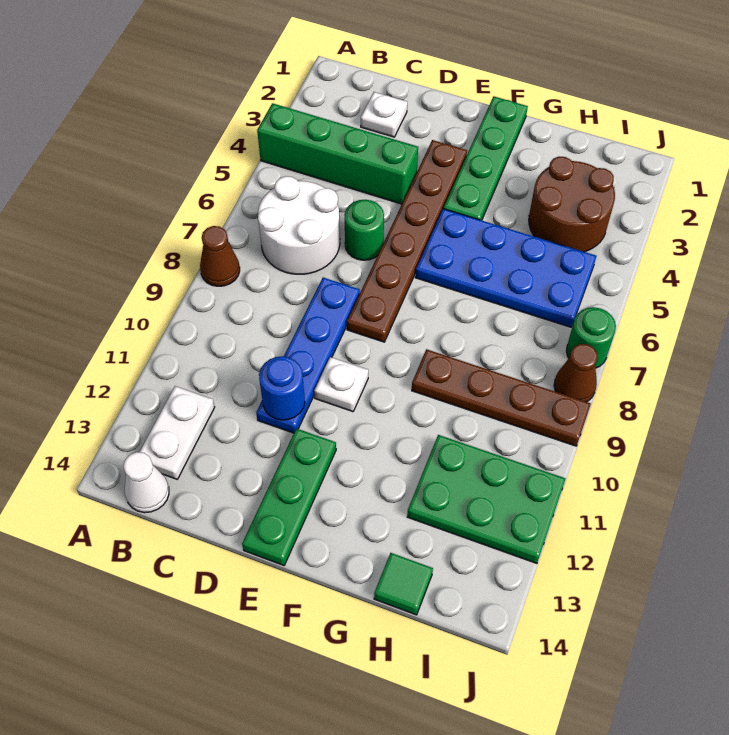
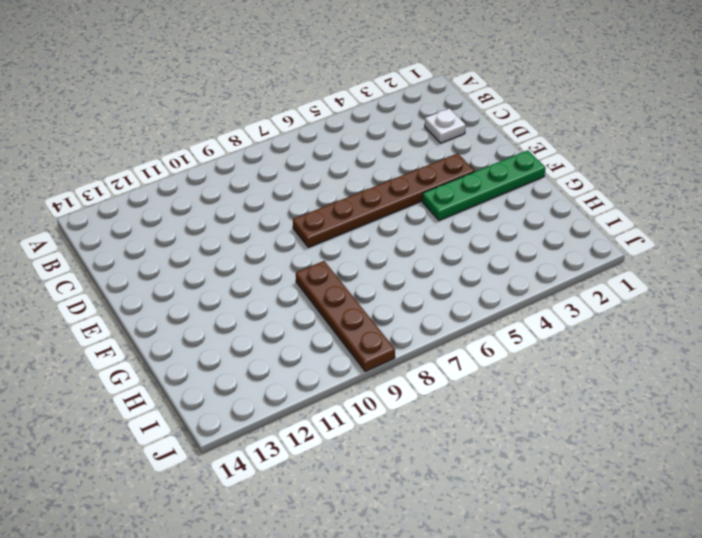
none -> green brick A4:D4 level 1
none -> brown cone A8 level 1
none -> white round brick B6:C7 level 1

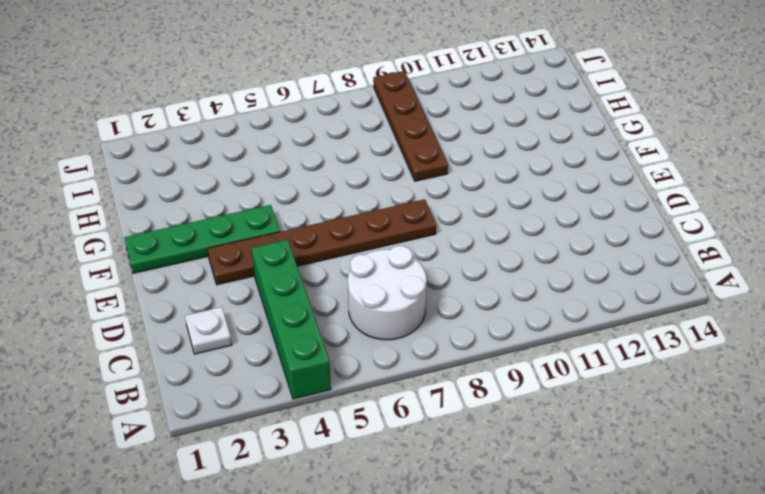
none -> brown cone A8 level 1
none -> white plate B12:B13 level 1
none -> white cone B14 level 1

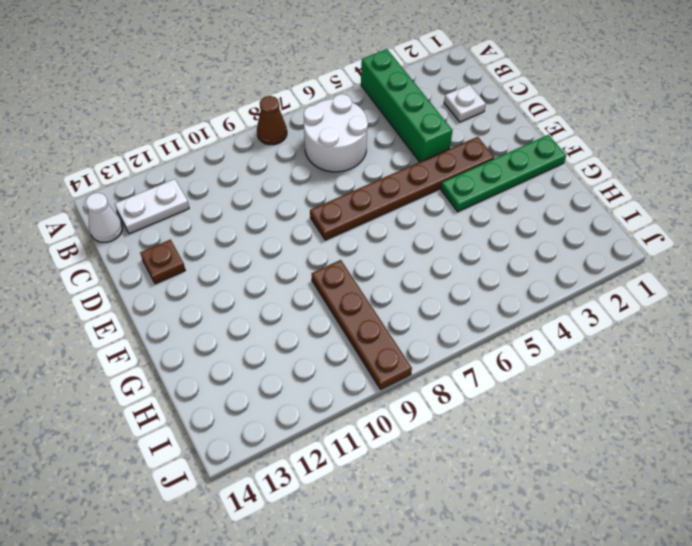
brown plate D13 level 1 -> none
none -> green round brick D6 level 1
none -> blue plate D8:D11 level 1
none -> white plate E10 level 1

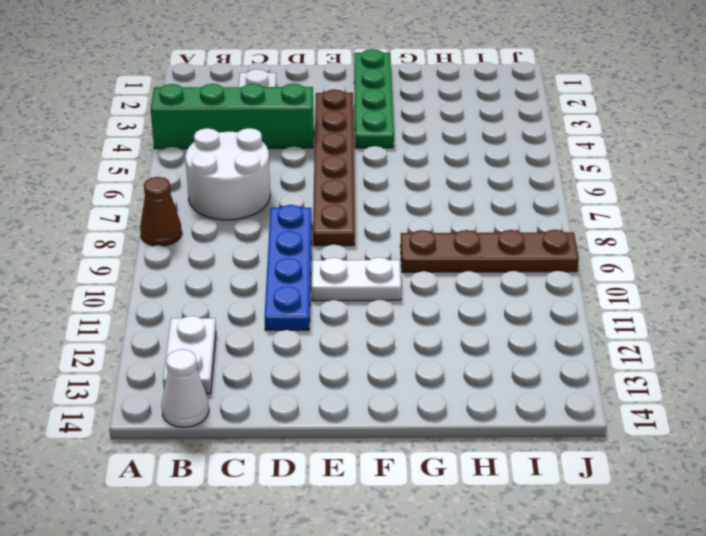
white plate E10:F10 level 1 -> white plate E10 level 1
none -> green round brick D6 level 1
none -> green plate E12:E14 level 1
none -> blue plate F5:I6 level 1

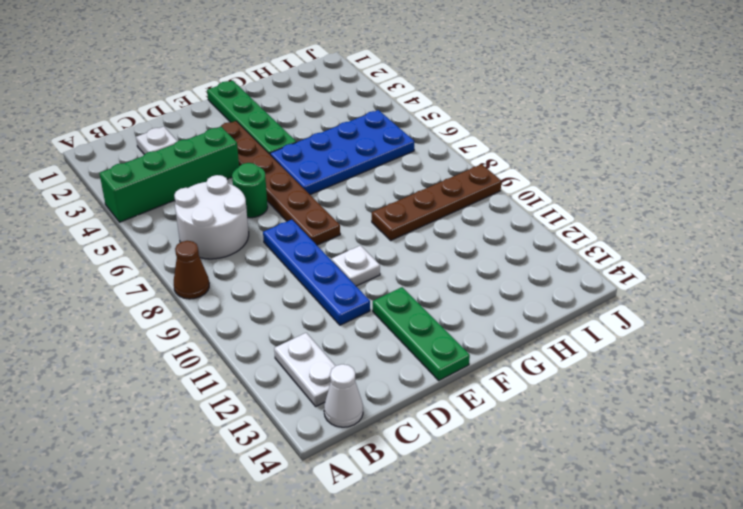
none -> brown round brick H3:I4 level 1
none -> green plate H11:J12 level 1
none -> green tile H14 level 1

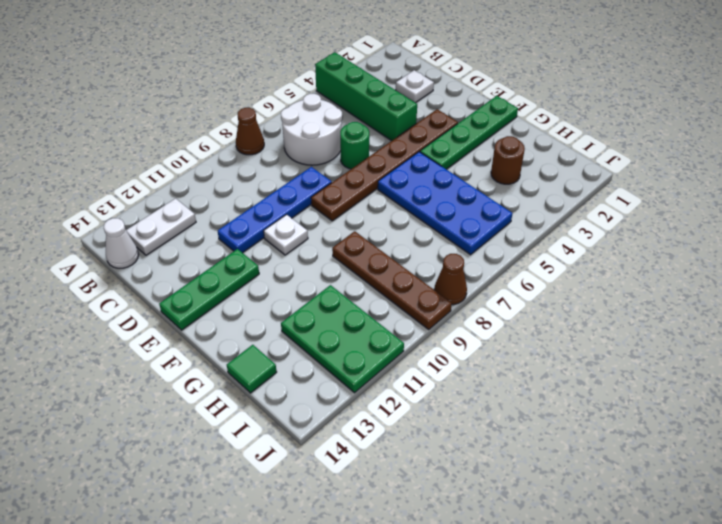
brown round brick H3 level 1 -> brown round brick H3:I4 level 1
none -> green round brick J7 level 1
none -> blue round brick D11 level 2

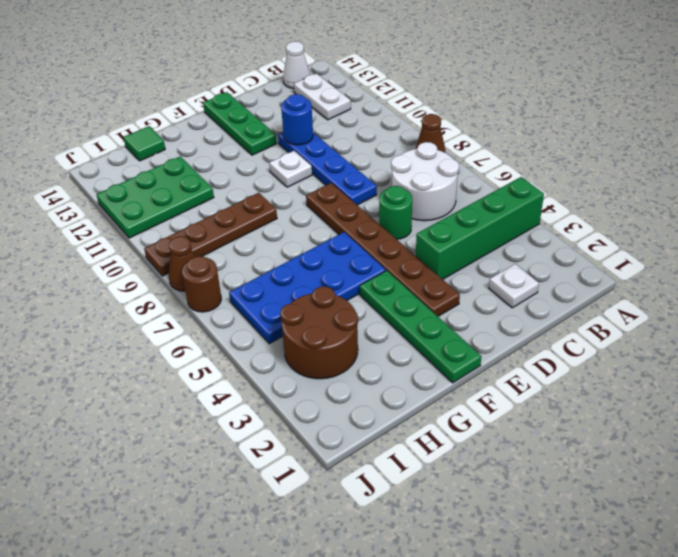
brown round brick J7 level 1 -> green round brick J7 level 1

